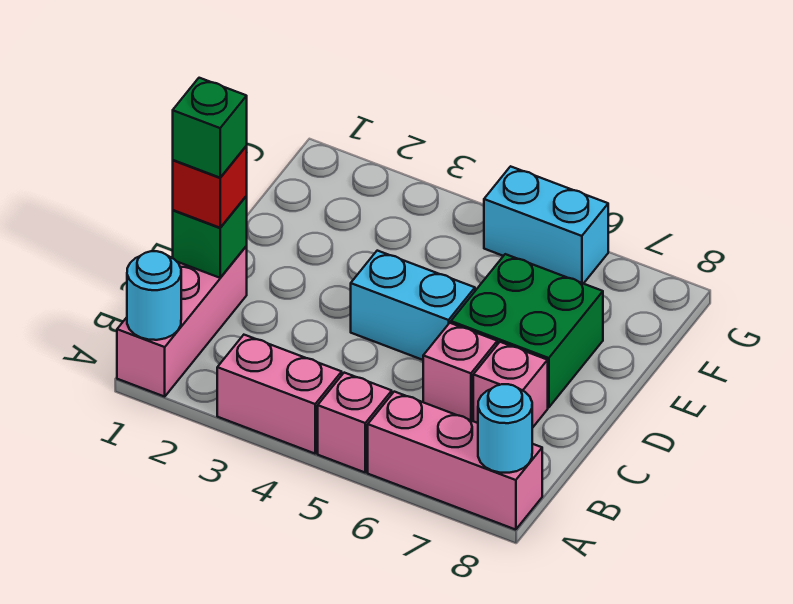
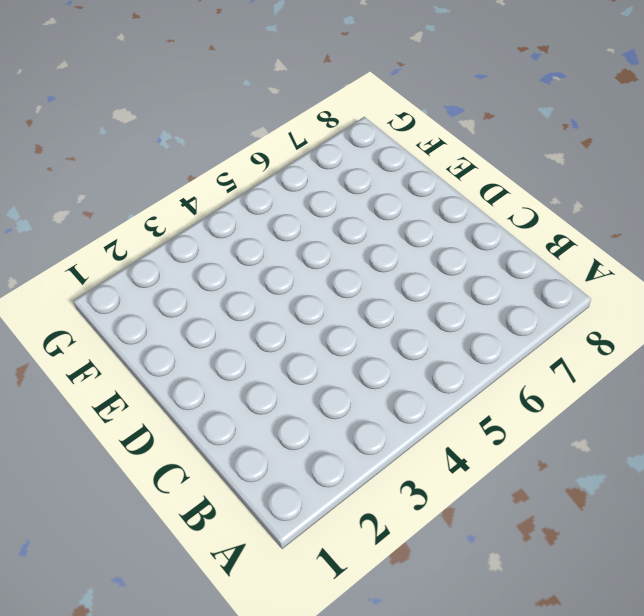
none -> pink brick A1:C1 level 1
none -> pink brick A3:A4 level 1
none -> pink brick A5 level 1

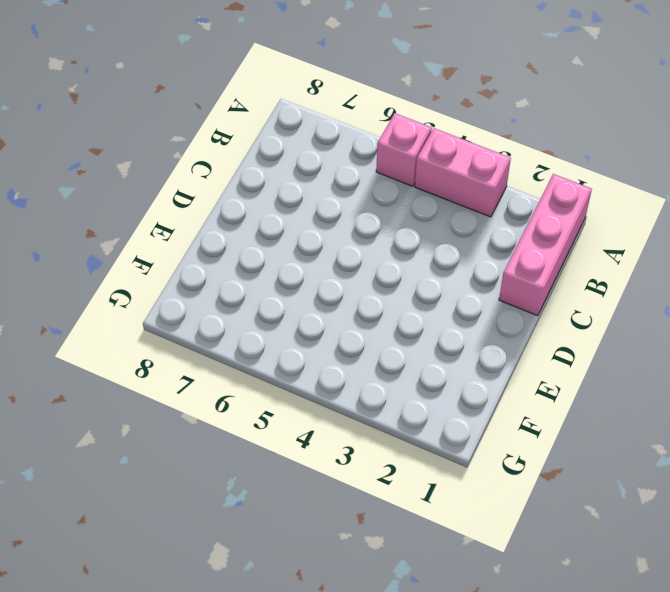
none -> pink brick A6:A8 level 1
none -> pink brick C6 level 1
none -> pink brick C7 level 1

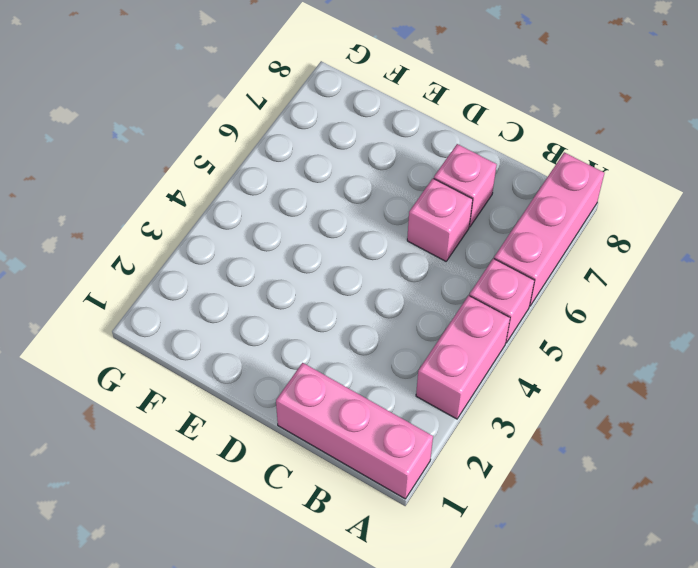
none -> cyan brick D4:D5 level 1
none -> green brick D6:E7 level 1
none -> cyan brick G5:G6 level 1

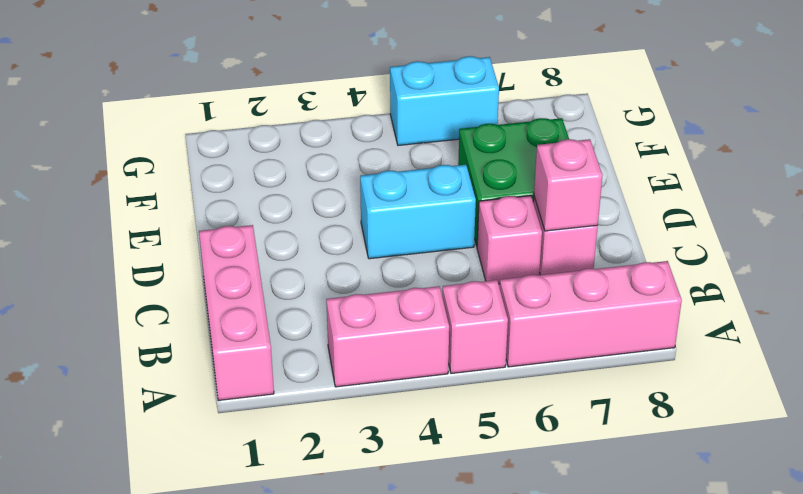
pink brick C7 level 2 -> none
none -> cyan round brick A1 level 2
none -> cyan round brick A8 level 2
none -> green brick C1 level 2

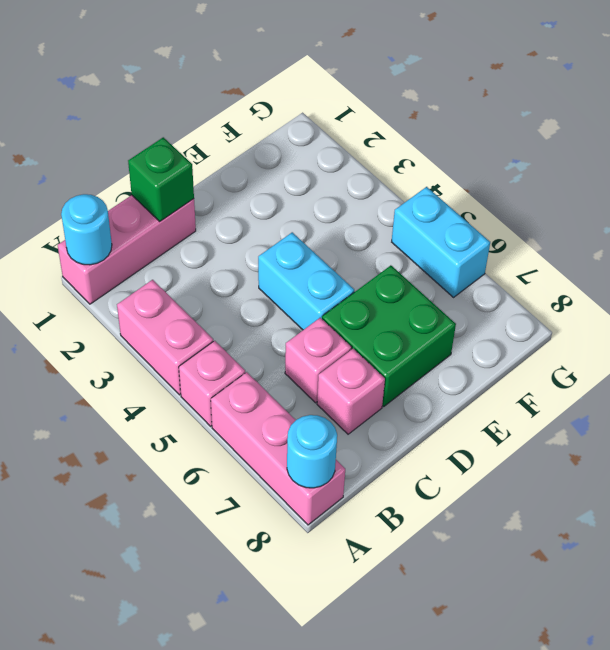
none -> red brick C1 level 3
none -> green brick C1 level 4

